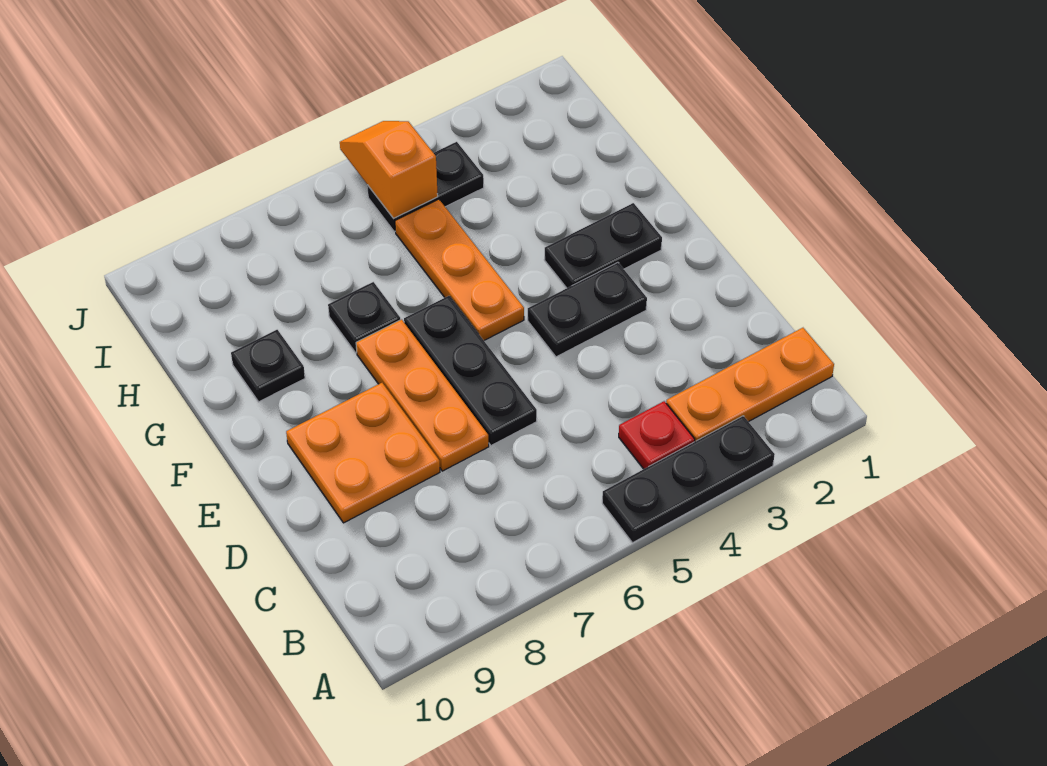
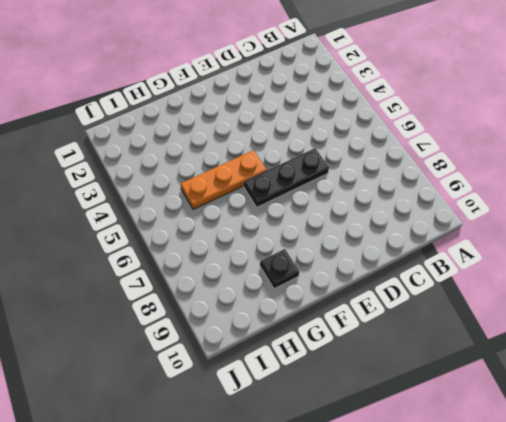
none -> black plate A3:A5 level 1
none -> orange plate B1:B3 level 1
none -> red plate B4 level 1

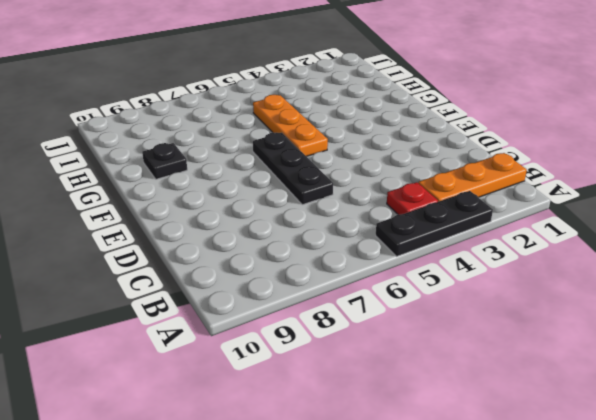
none -> orange plate D7:F7 level 1
none -> orange plate D8:E9 level 1
none -> black plate E3:E4 level 1

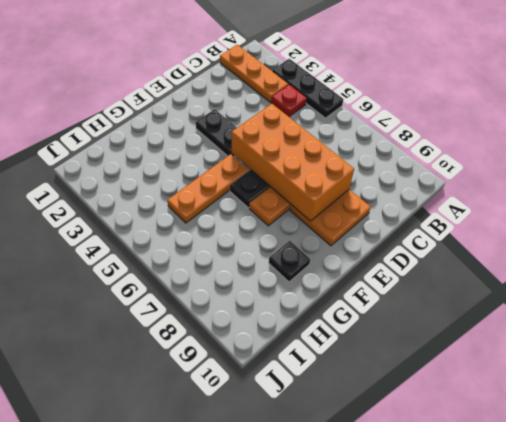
orange brick D5:E8 level 2 -> none
none -> black plate F2:F3 level 1
none -> black plate G7 level 1
none -> black plate I4:I5 level 1

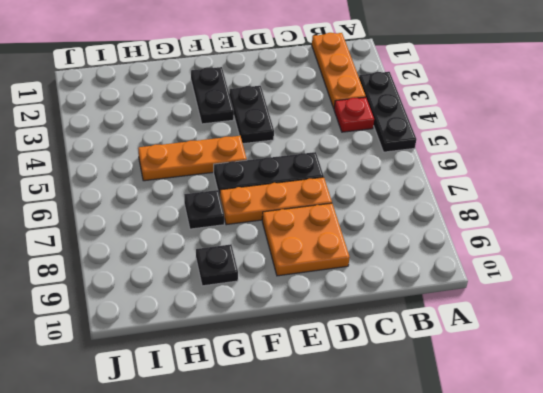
none -> black plate I4:I5 level 1
none -> orange slope I5:J5 level 2 top I

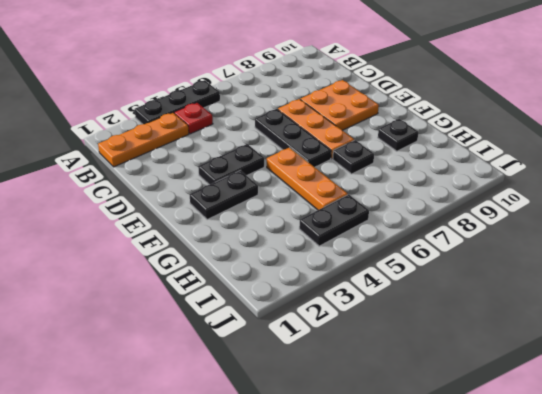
none -> orange slope I5:J5 level 2 top I

